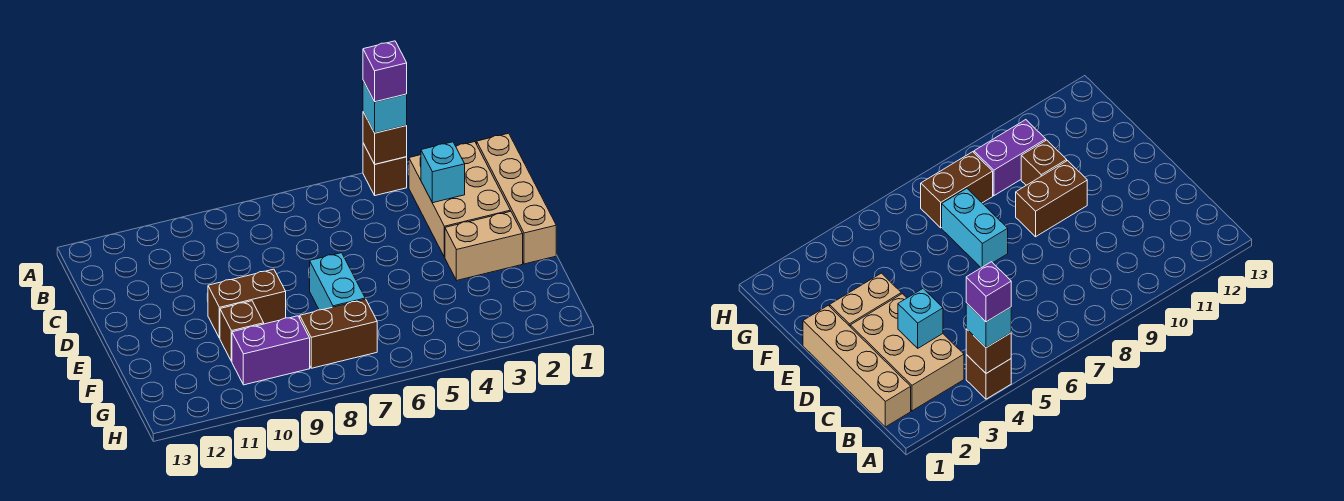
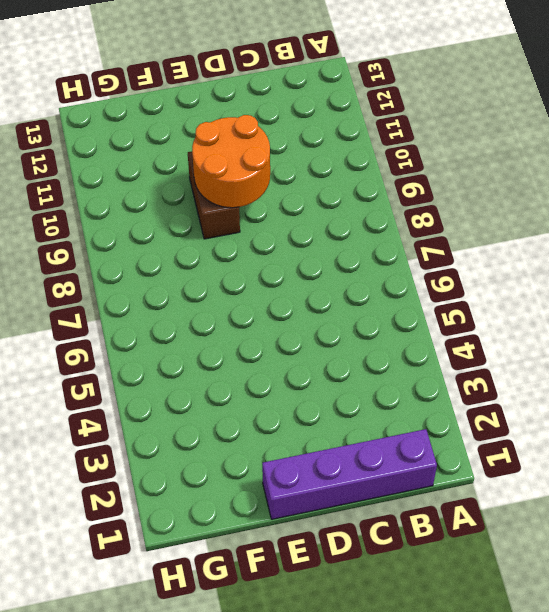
purple brick B1:E1 level 1 -> tan brick B1:E1 level 1
orange round brick D9:E10 level 2 -> none
none -> brown brick A4 level 1
none -> tan brick B2:D3 level 1
none -> tan brick E2:E3 level 1

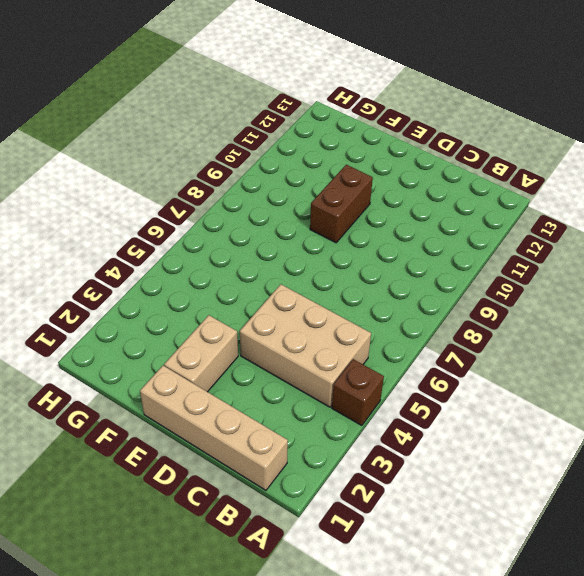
tan brick B4:D5 level 1 -> tan brick B2:D3 level 1
none -> cyan brick E7:F7 level 1
none -> brown brick F10 level 1
none -> brown brick G7:G8 level 1

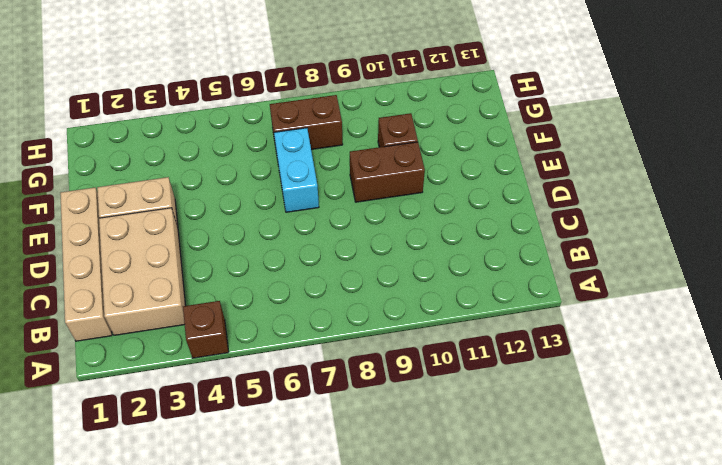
none -> purple brick G9:G10 level 1
none -> brown brick A4 level 2
none -> cyan brick C3 level 2

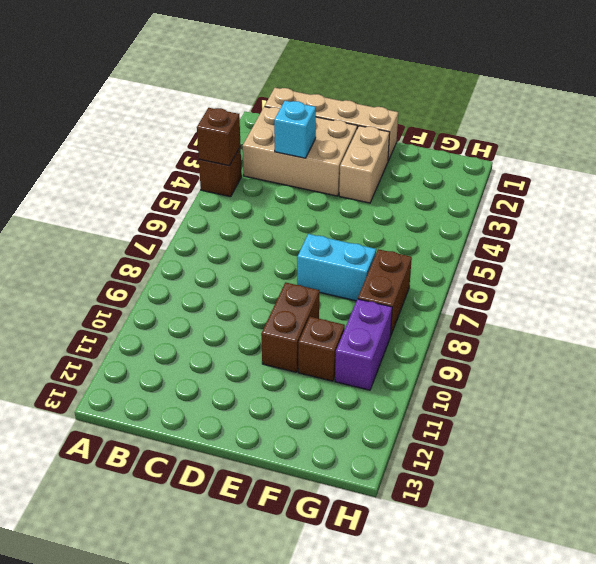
none -> cyan brick A4 level 3
none -> purple brick A4 level 4

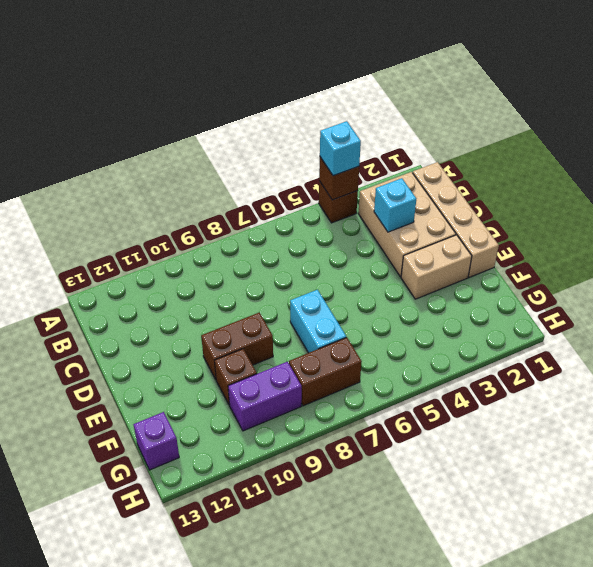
purple brick G13 level 1 -> purple brick A4 level 4

